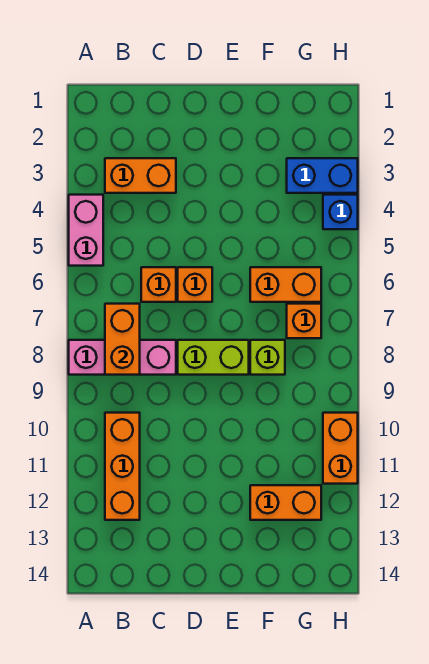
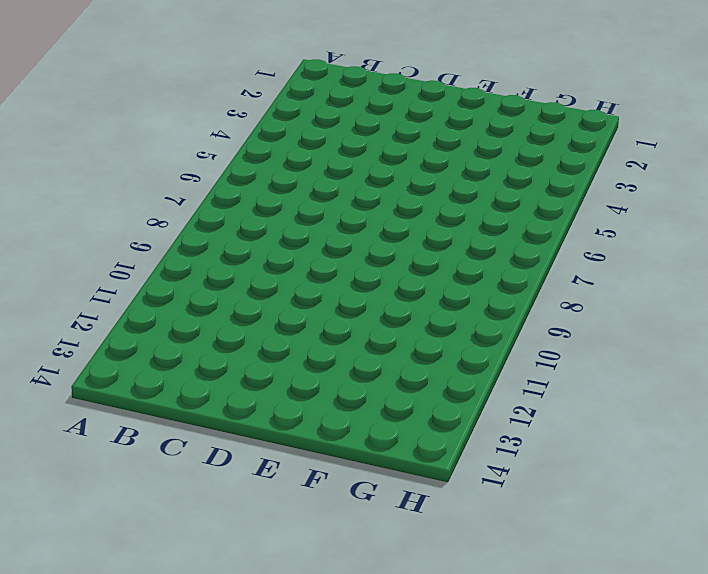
none -> pink brick A4:A5 level 1
none -> pink brick A8:C8 level 1
none -> orange brick B3:C3 level 1

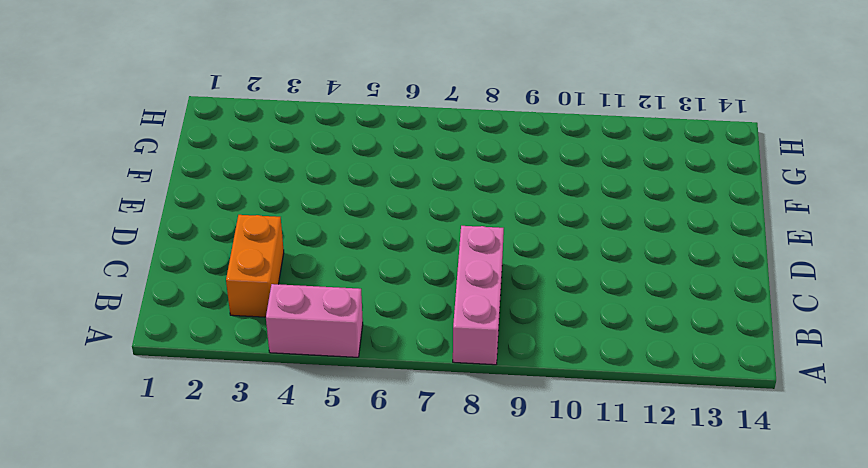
none -> orange brick B10:B12 level 1
none -> orange brick C6 level 1
none -> orange brick D6 level 1

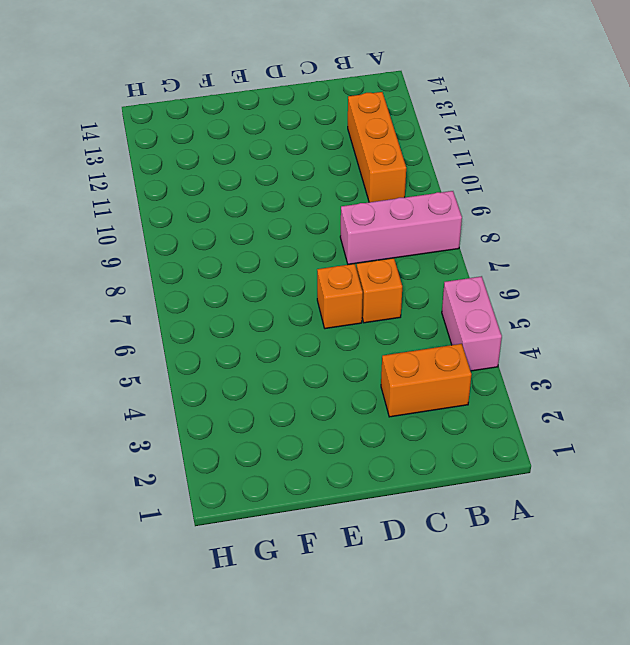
none -> lime brick D8:E8 level 1
none -> orange brick F6:G6 level 1
none -> lime brick F8 level 1

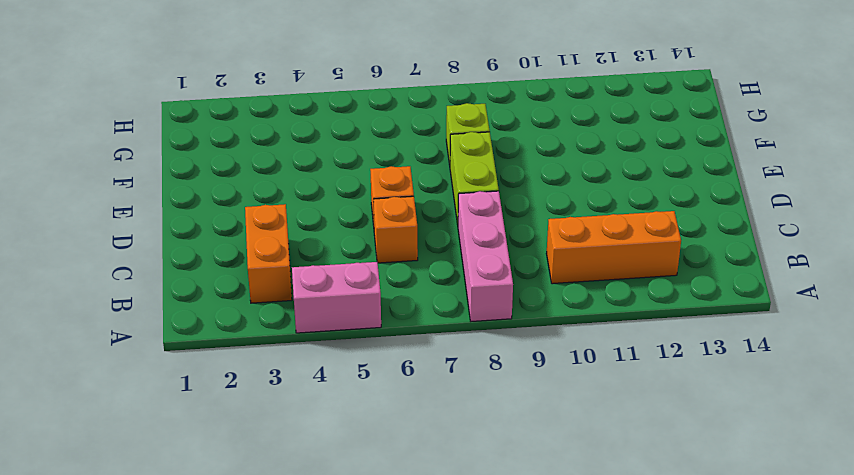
none -> orange brick F6:G6 level 1
none -> orange brick F12:G12 level 1
none -> blue brick G3:H3 level 1

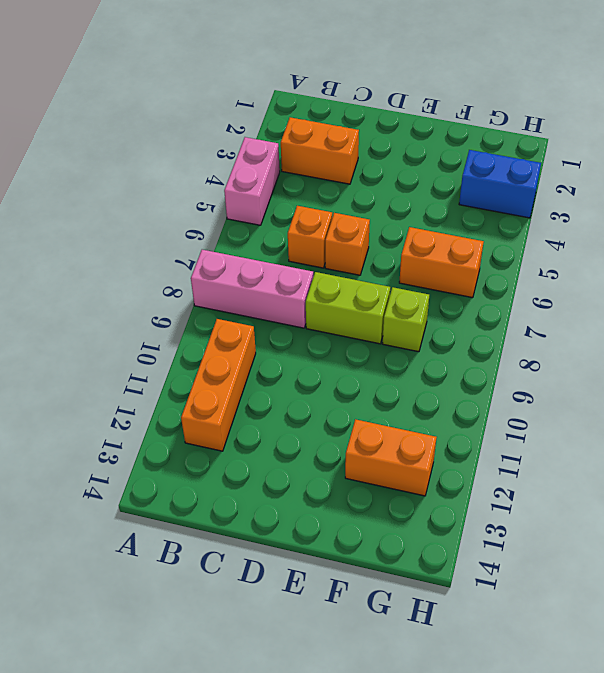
none -> orange brick G7 level 1
none -> blue brick H4 level 1
none -> orange brick H10:H11 level 1

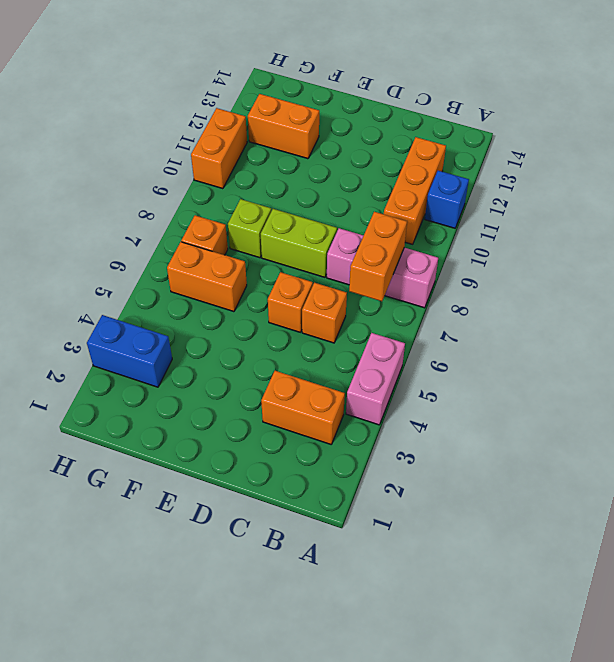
blue brick A11 level 1 -> blue brick H4 level 1

